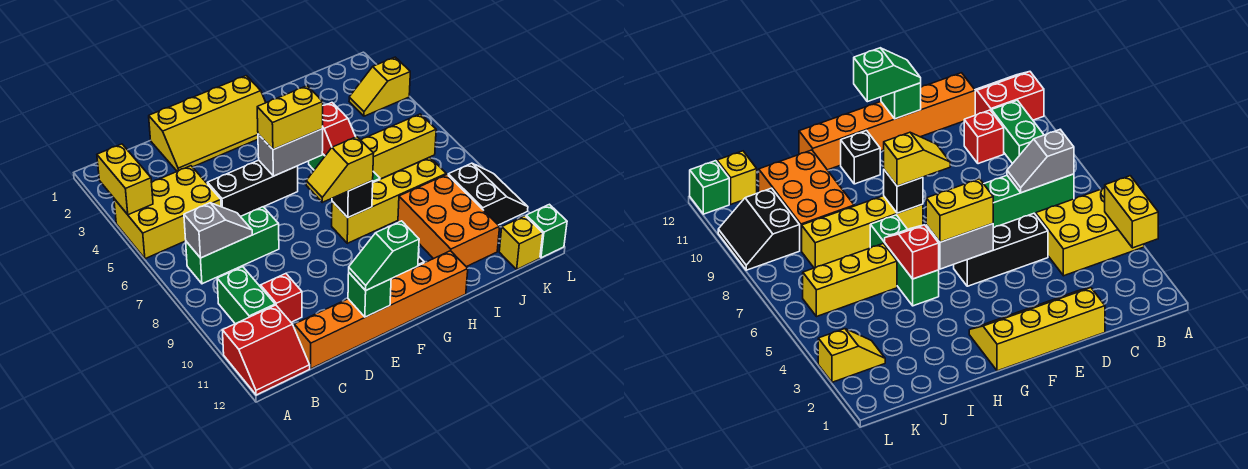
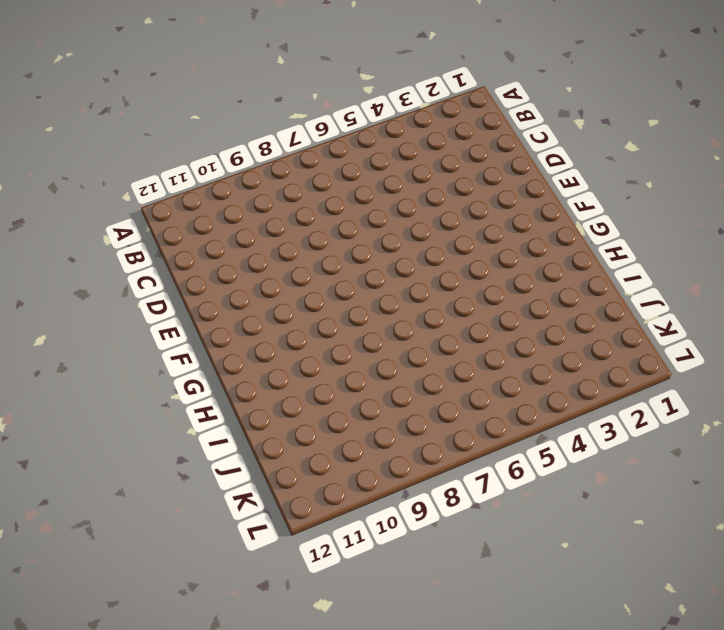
none -> yellow brick A4:C5 level 1
none -> red slope A11:B12 level 1 top 11
none -> green brick B7:D7 level 1

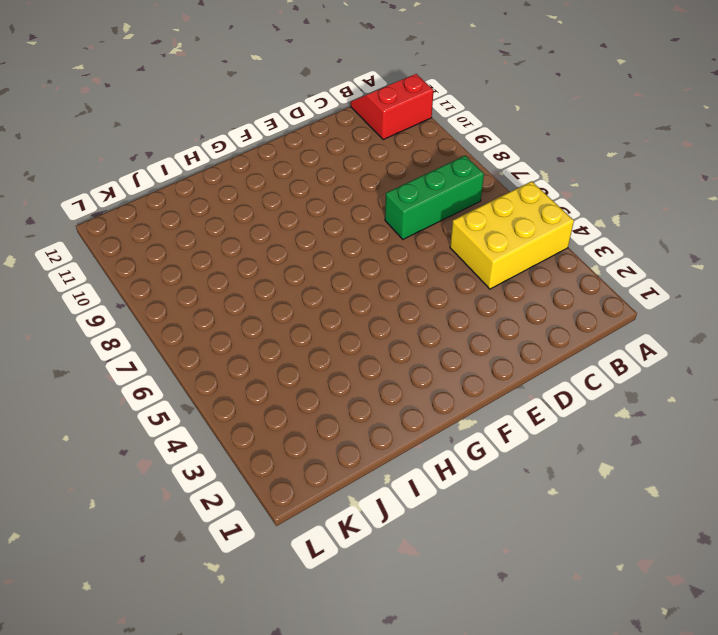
none -> green brick B9:B10 level 1
none -> red brick C10 level 1
none -> orange brick C12:H12 level 1

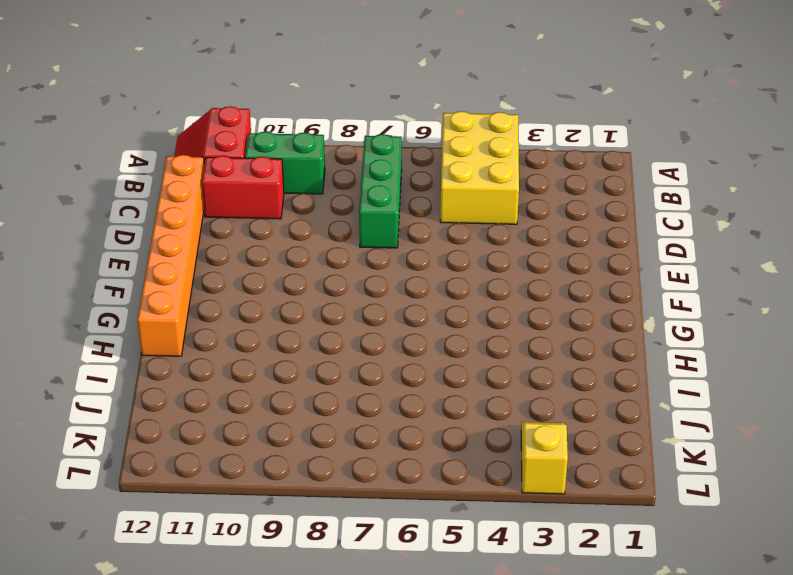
red brick C10:C11 level 1 -> red brick C10 level 1
none -> yellow slope D1:G2 level 1 top 1
none -> black brick D5:F5 level 1
none -> yellow brick G8:J8 level 1

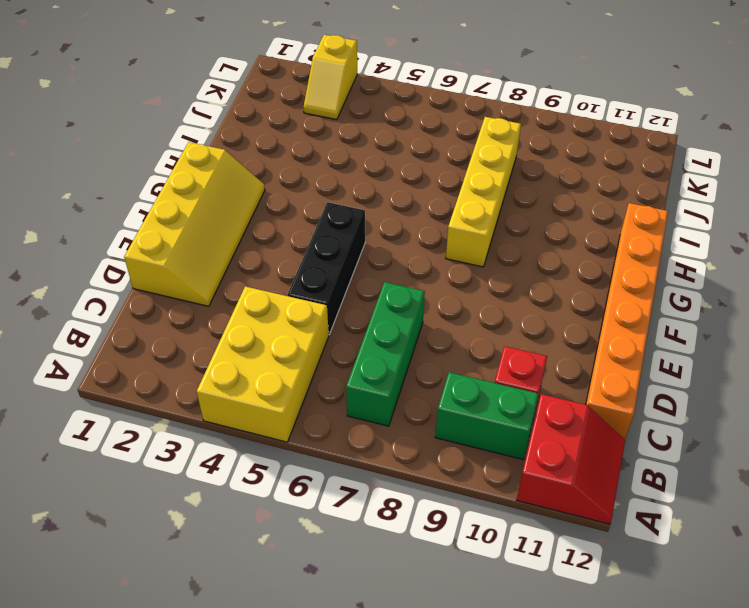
none -> black brick G11 level 1
none -> green brick H5:H7 level 1
none -> yellow brick I6:K6 level 1

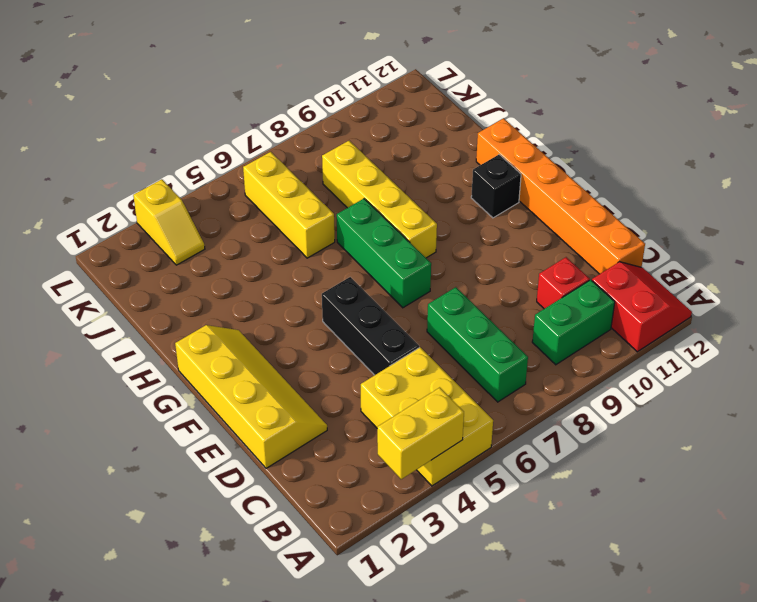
green brick F7:H7 level 1 -> green brick H5:H7 level 1
none -> orange brick I9:J11 level 1
none -> black slope K9:L10 level 1 top K
none -> yellow brick K12 level 1

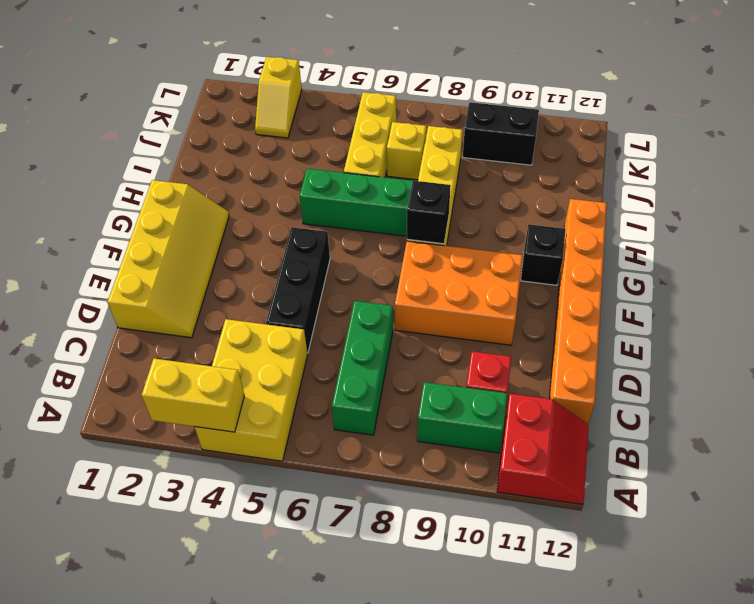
orange brick E8:F10 level 1 -> orange brick I9:J11 level 1
yellow brick J7 level 1 -> yellow brick K12 level 1
none -> green brick L12 level 1
none -> grey slope B7:C7 level 2 top B
none -> green brick E12 level 2

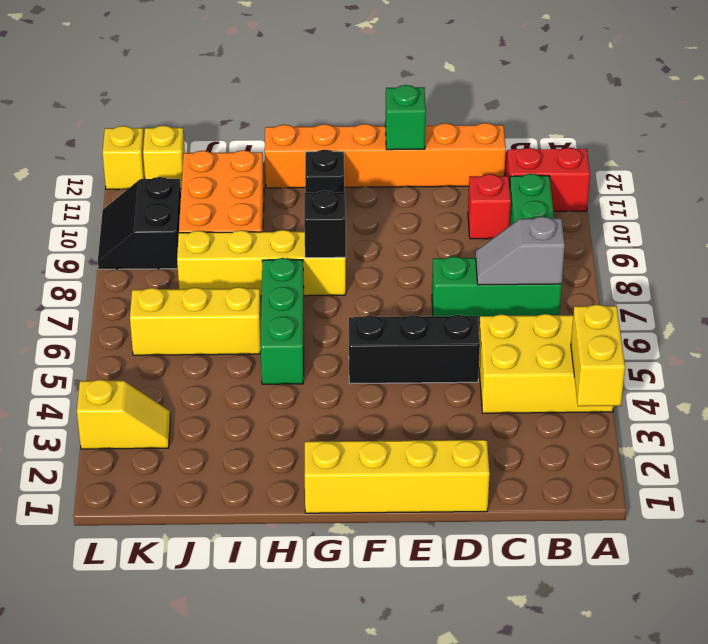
yellow brick L12 level 1 -> green brick L12 level 1
none -> grey brick F5:G5 level 2
none -> red slope H5:H6 level 2 top 5
none -> green slope E12:F12 level 3 top F

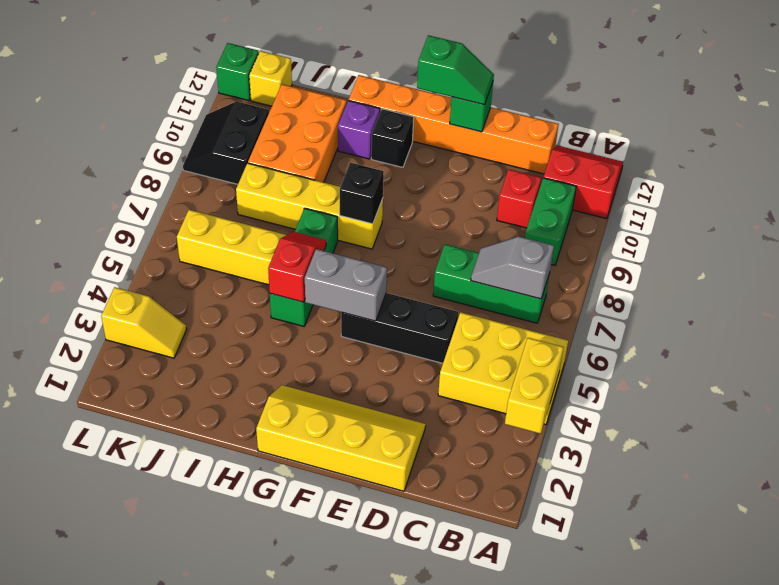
purple brick H11 level 1 -> none
none -> yellow brick F5:G5 level 3
none -> yellow slope F8:G8 level 3 top G

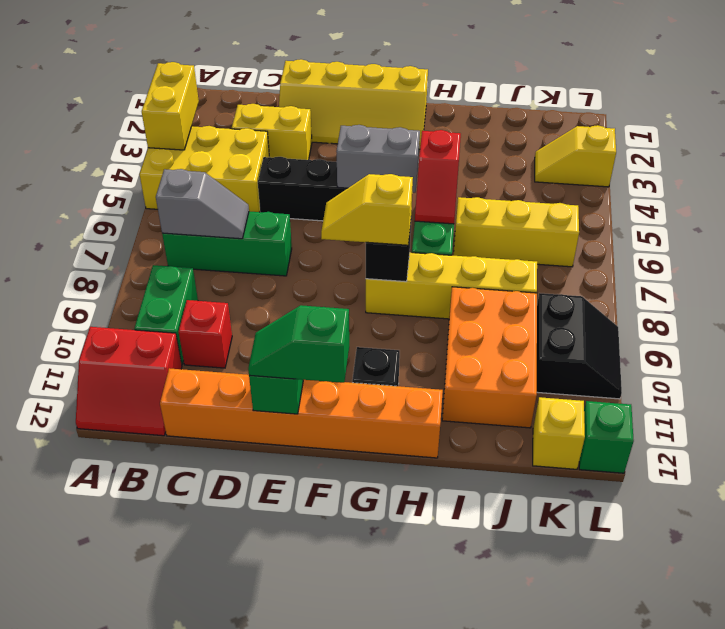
yellow brick C3:D3 level 1 -> yellow brick F5:G5 level 3

